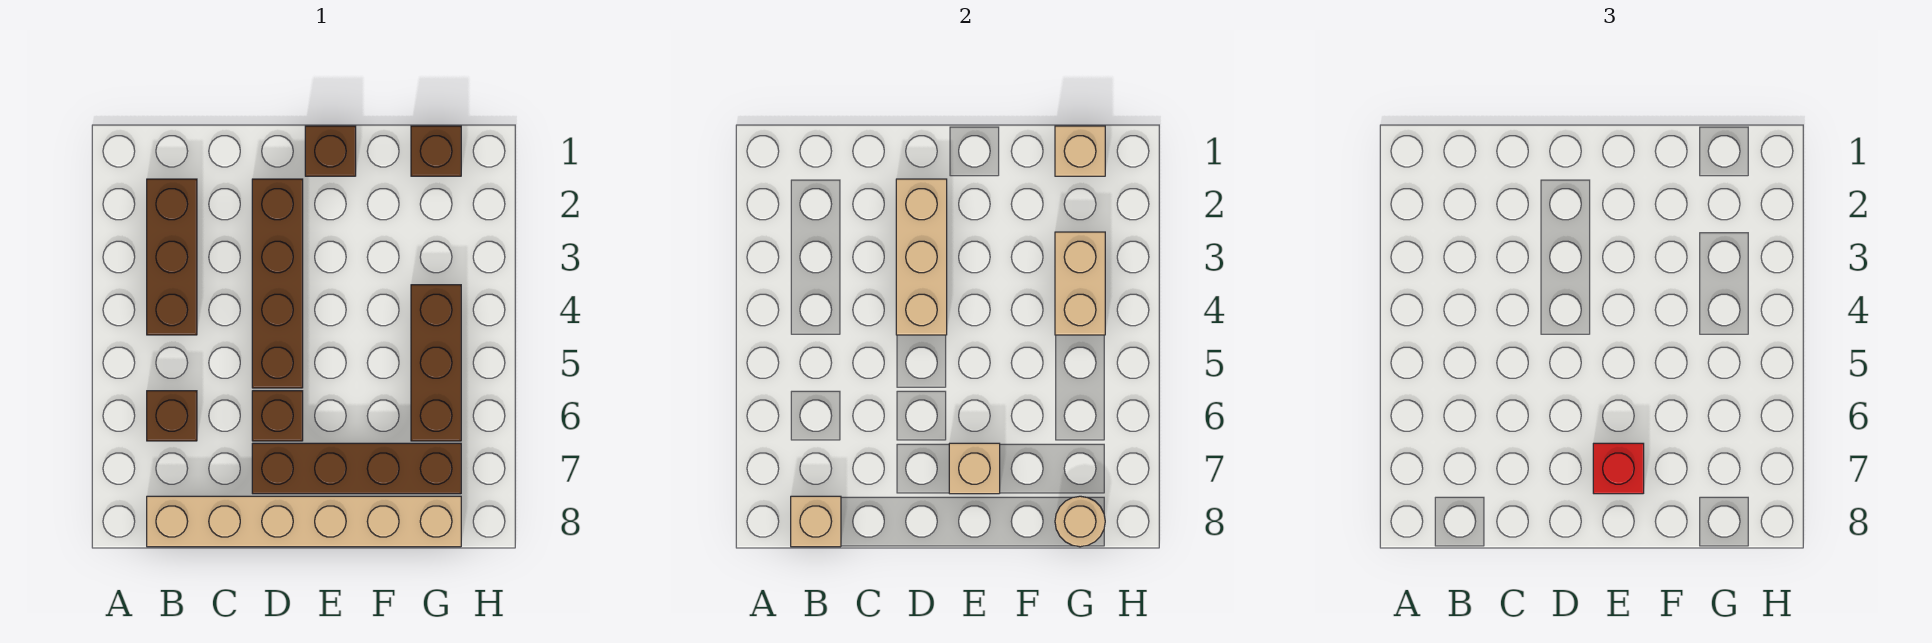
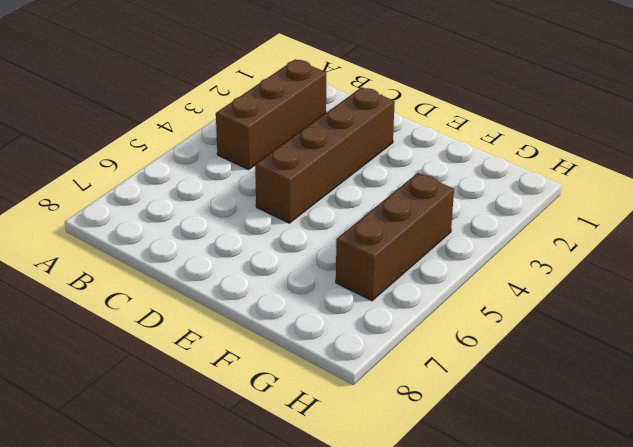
none -> brown brick B6 level 1
none -> tan brick B8:G8 level 1
none -> brown brick D6 level 1

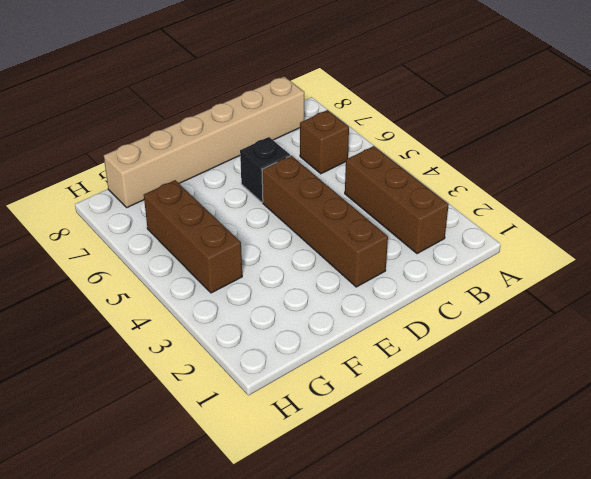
black brick D6 level 1 -> brown brick D6 level 1
none -> brown brick D7:G7 level 1
none -> brown brick E1 level 1
none -> brown brick G1 level 1

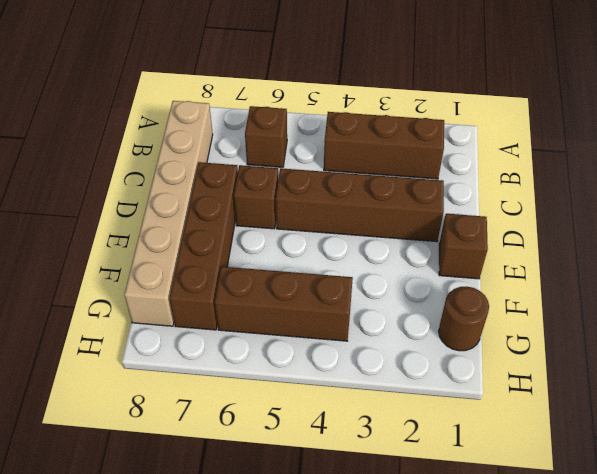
brown round brick G1 level 1 -> brown brick G1 level 1
none -> tan brick B8 level 2
none -> tan brick D2:D4 level 2
none -> tan brick E7 level 2

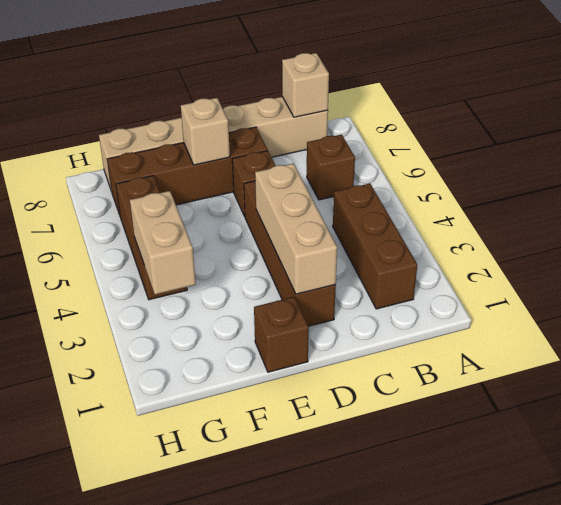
none -> brown brick G1 level 1
none -> tan brick G1 level 2
none -> tan round brick G8 level 2

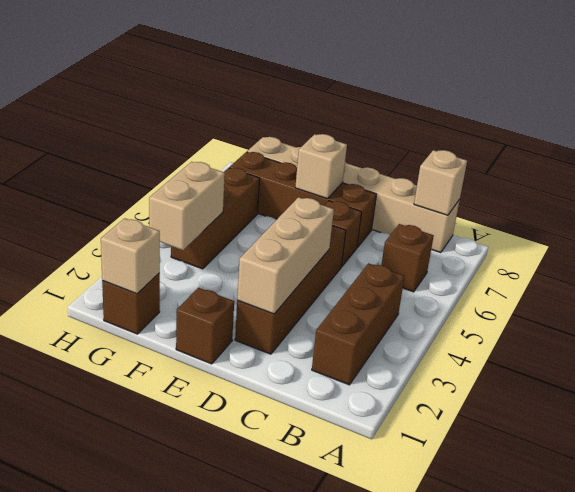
none -> tan round brick G8 level 2
none -> red brick E7 level 3

